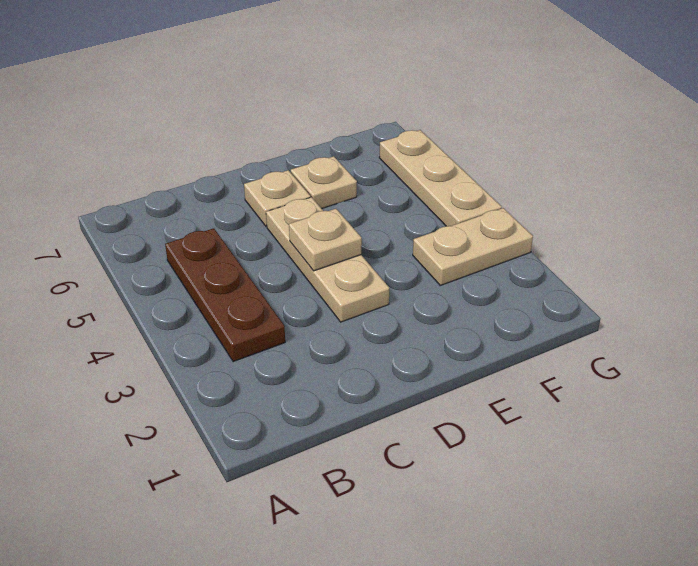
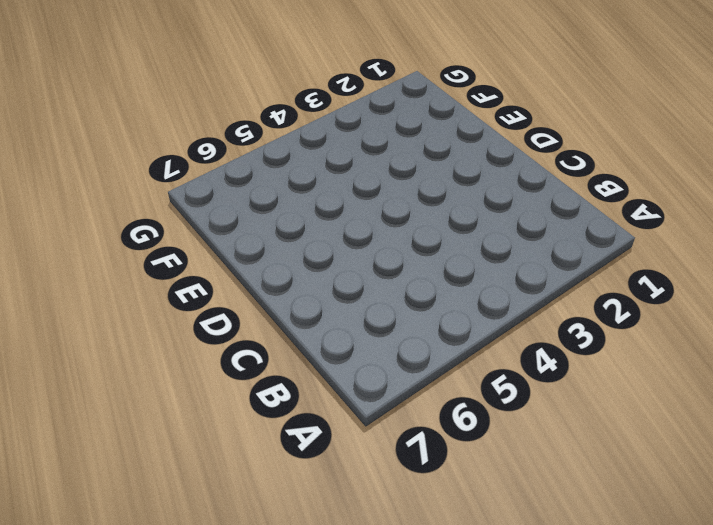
none -> brown plate B3:B5 level 1
none -> tan plate D3:D5 level 1

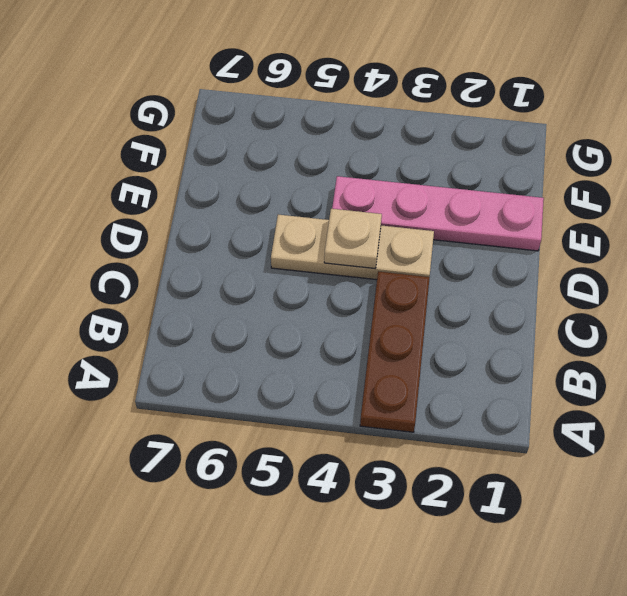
brown plate A3:C3 level 1 -> brown plate B3:B5 level 1
pink plate E1:E4 level 1 -> none
none -> tan plate D6 level 1
none -> tan plate E6 level 1

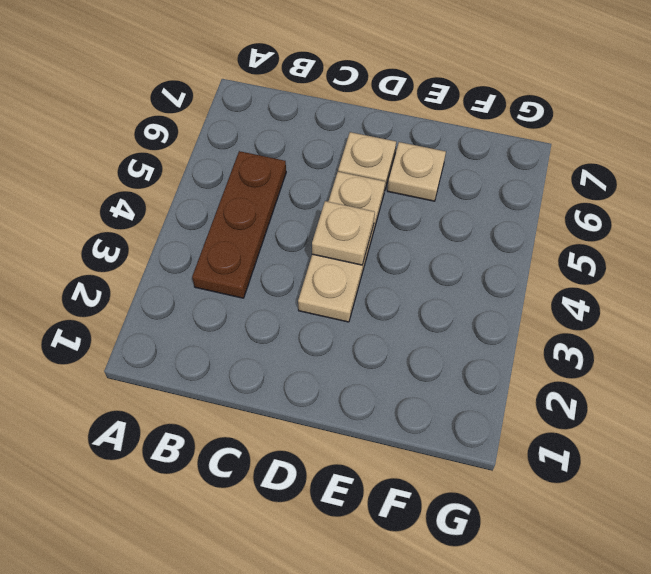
none -> tan plate F3:G3 level 1
none -> tan plate G4:G6 level 1

